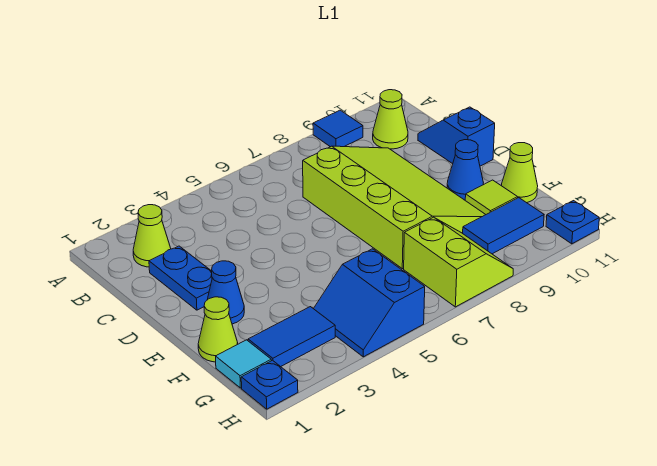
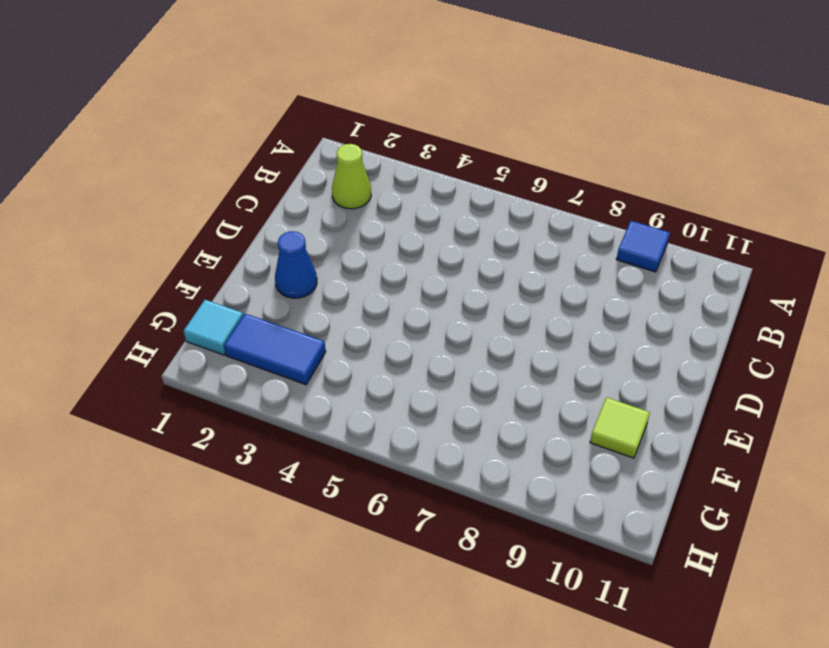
none -> lime cone B10 level 1
none -> blue plate C2:D2 level 1
none -> lime slope C7:F9 level 1 top 7

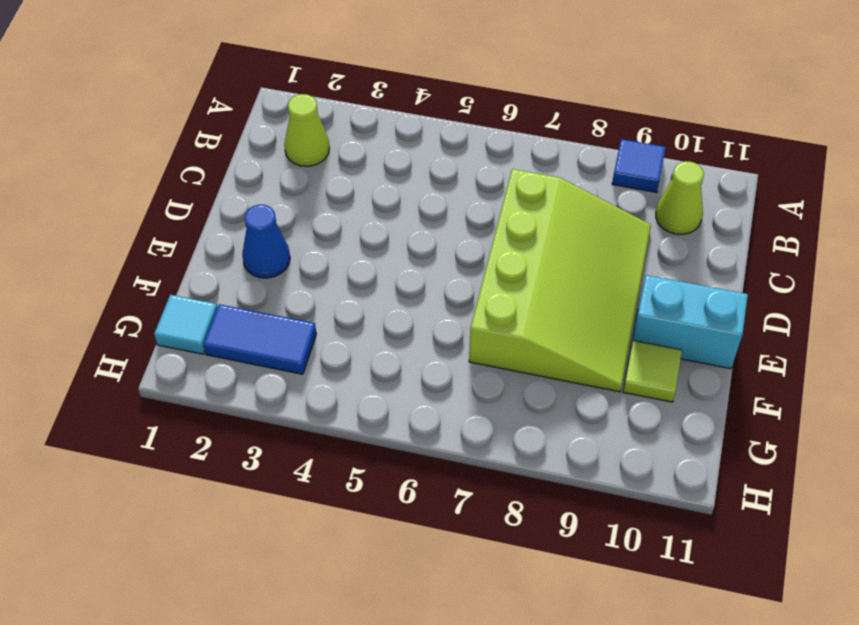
cyan brick E10:E11 level 1 -> blue cone E10 level 1
none -> blue plate C2:D2 level 1
none -> blue slope C11:D11 level 1 top D
none -> lime cone F1 level 1

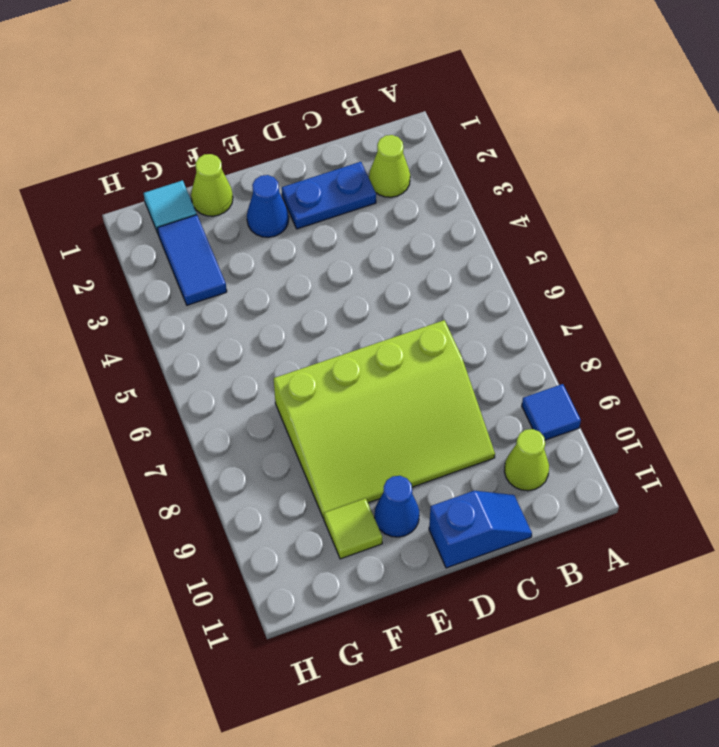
none -> lime cone F11 level 1
none -> blue slope G4:H5 level 1 top 5
none -> lime slope G7:H8 level 1 top 7

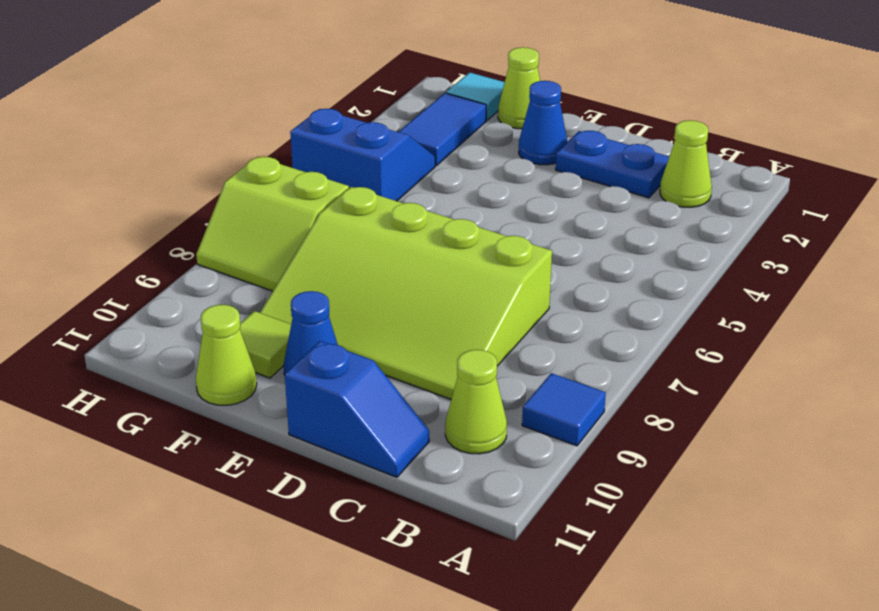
none -> blue tile G9:G10 level 1
none -> blue plate H1 level 1
none -> blue plate H11 level 1

